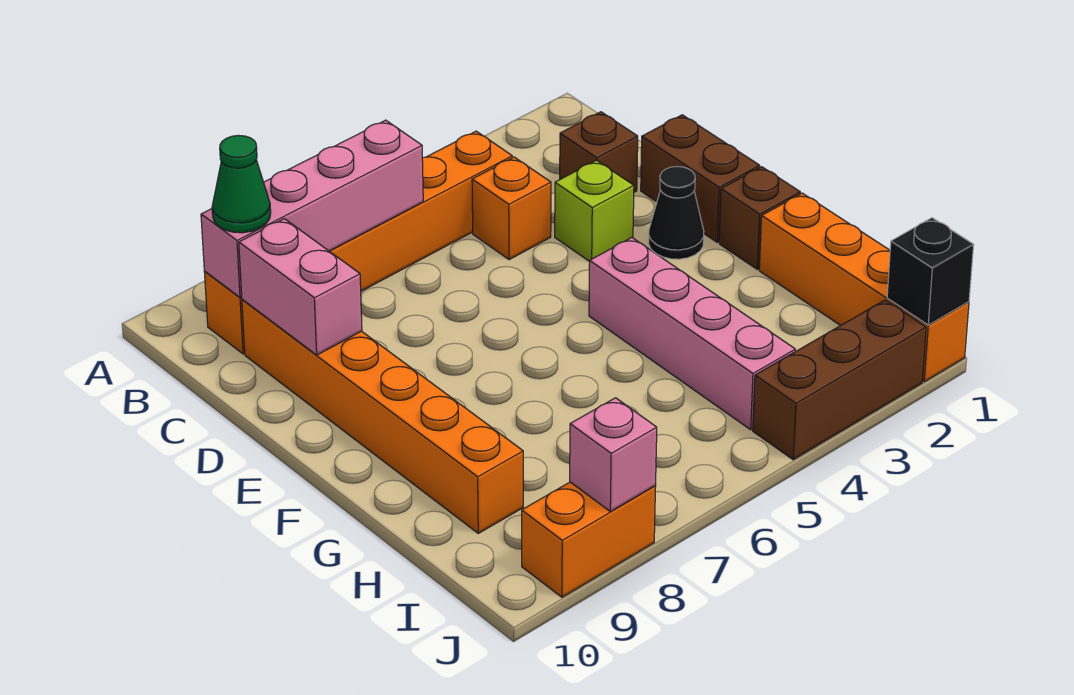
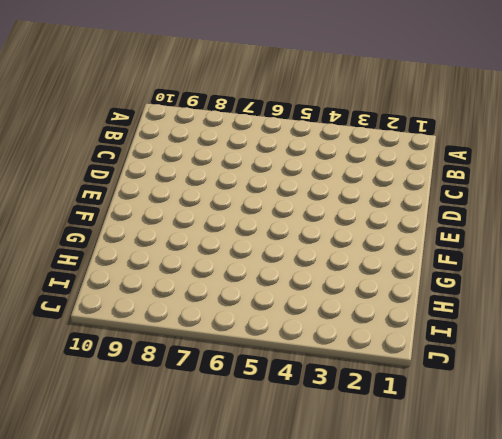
none -> orange brick B4:B9 level 1
none -> brown brick C2 level 1
none -> orange brick C4 level 1

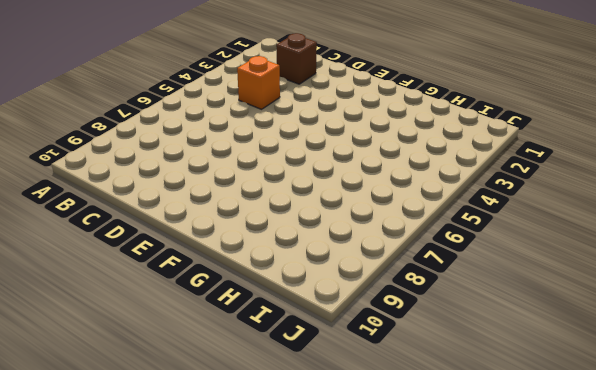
none -> orange brick B4:B9 level 1
none -> orange brick C9:H9 level 1
none -> brown brick D1:E1 level 1

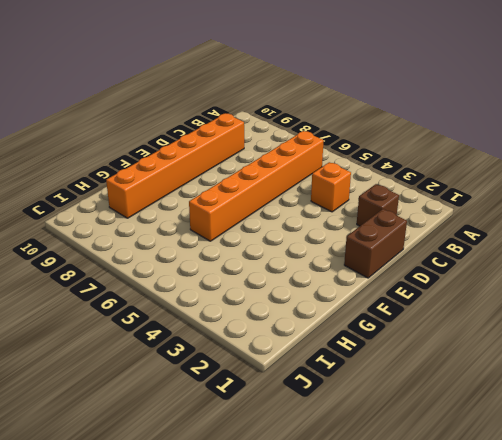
orange brick B6:G6 level 1 -> orange brick B4:B9 level 1
none -> lime brick D3 level 1
none -> black cone E2 level 1
none -> brown brick F1 level 1

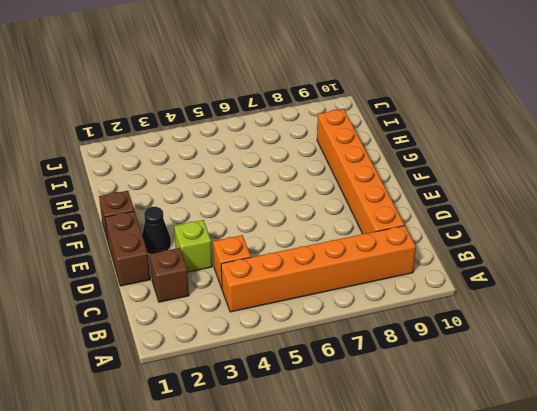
none -> pink brick F4:I4 level 1
none -> orange brick G1:J1 level 1
none -> brown brick J2:J4 level 1

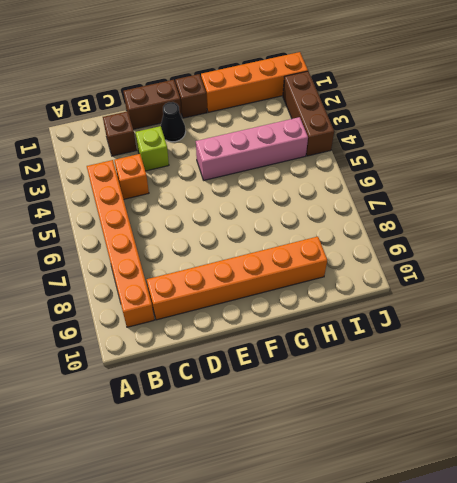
none -> orange brick J8:J9 level 1
none -> pink brick B6:B9 level 2
none -> pink brick C9:D9 level 2

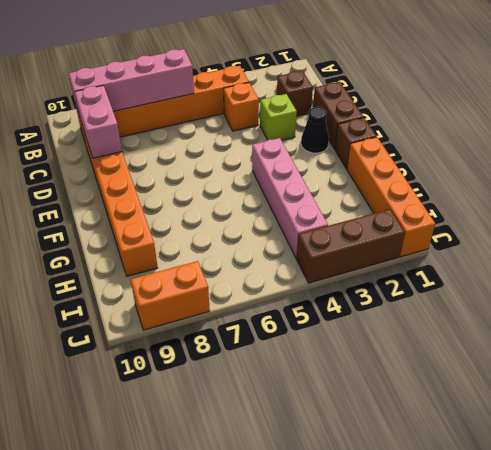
none -> black brick J1 level 2
none -> pink brick J8 level 2
none -> green cone B9 level 3

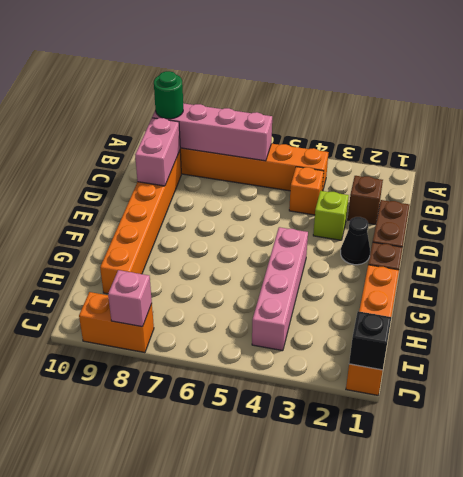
green round brick B9 level 3 -> green cone B9 level 3
none -> brown brick J2:J4 level 1

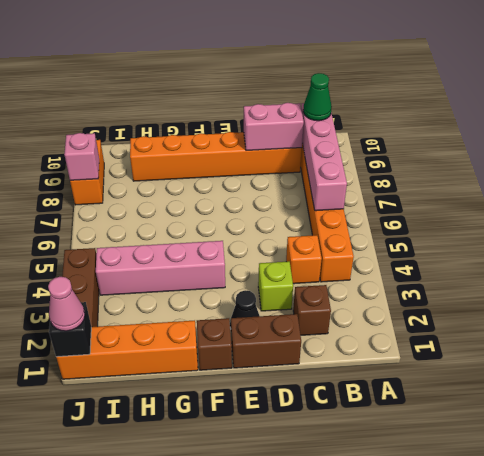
pink cone J1 level 3 -> none

